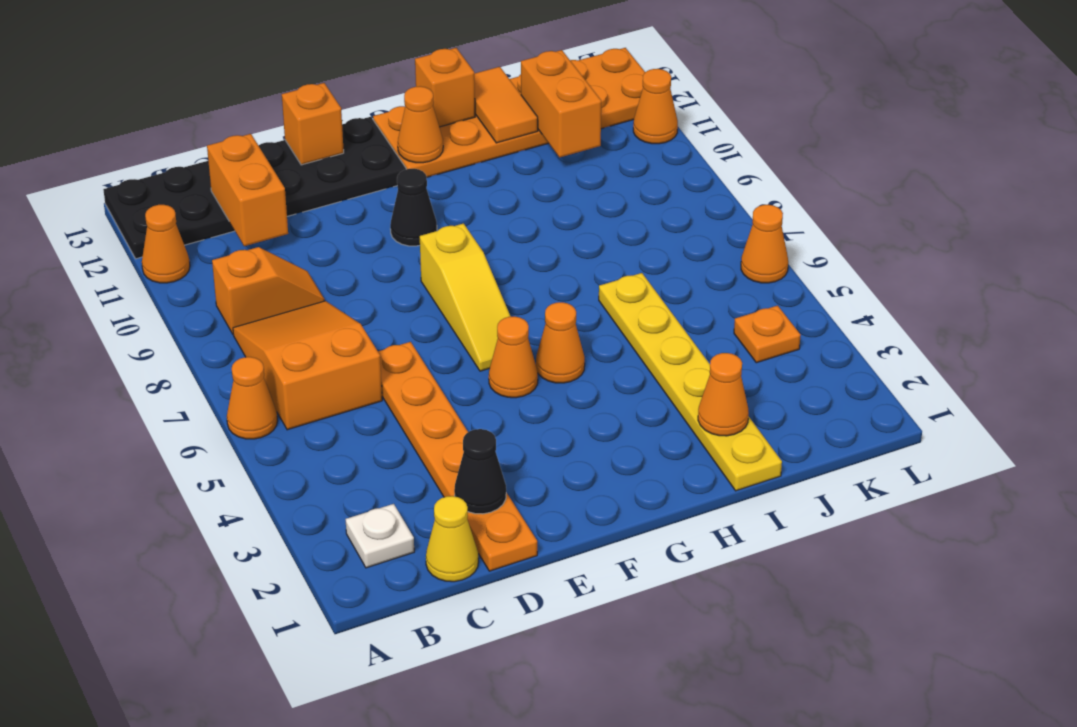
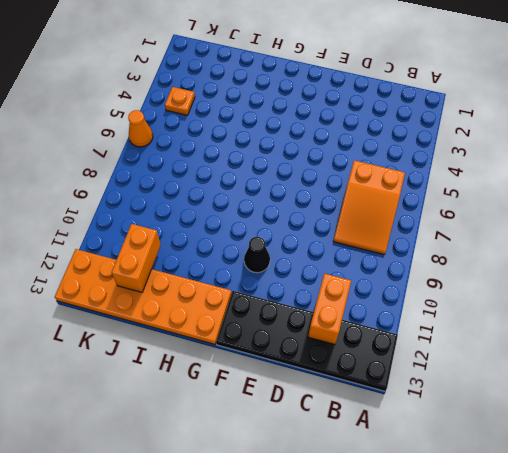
none -> orange cone A6 level 1
none -> orange cone A11 level 1
none -> white plate B2 level 1

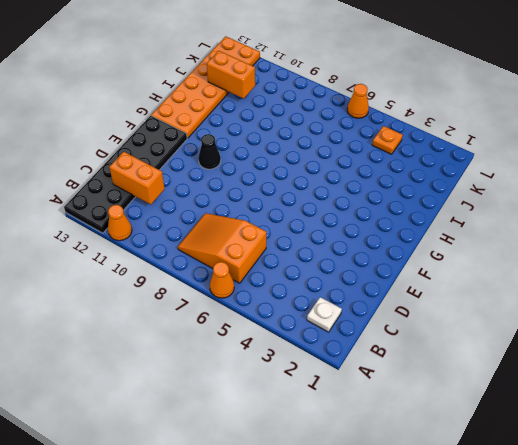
none -> orange slope B9:C9 level 1 top B
none -> yellow cone C1 level 1
none -> orange plate D1:D6 level 1

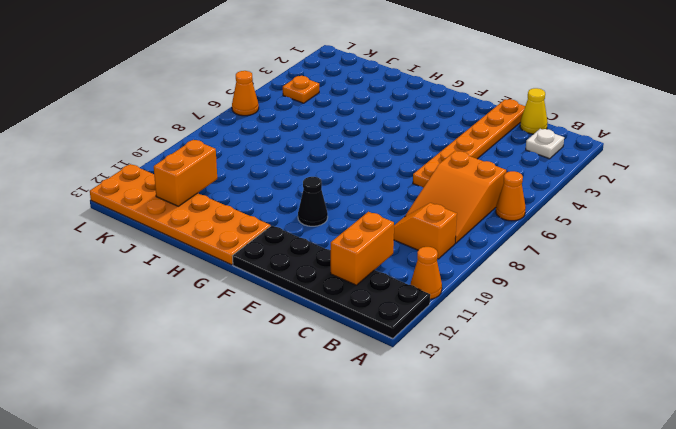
none -> orange cone F5 level 1
none -> yellow slope F6:F8 level 1 top 8
none -> orange cone G5 level 1

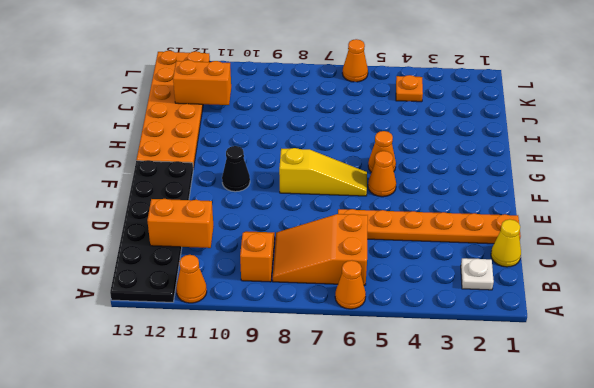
none -> yellow plate I1:I6 level 1
none -> orange cone L11 level 1
none -> black cone D2 level 2

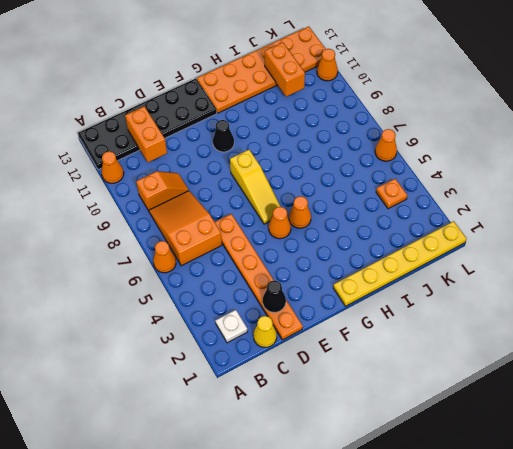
yellow plate G1:L1 level 1 -> yellow plate I1:I6 level 1
none -> orange brick E13 level 2
none -> orange cone G12 level 2
none -> orange brick H13 level 2

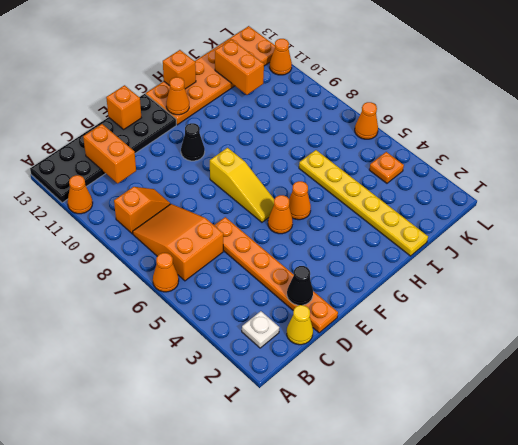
none -> orange cone I2 level 2
none -> orange tile I12:I13 level 2

